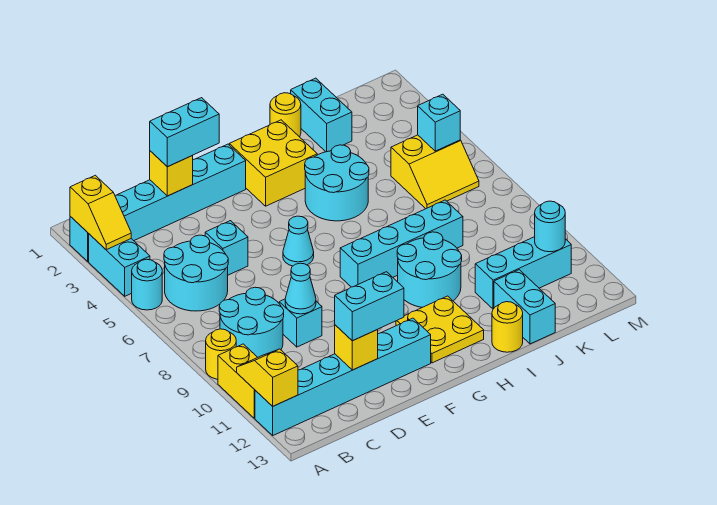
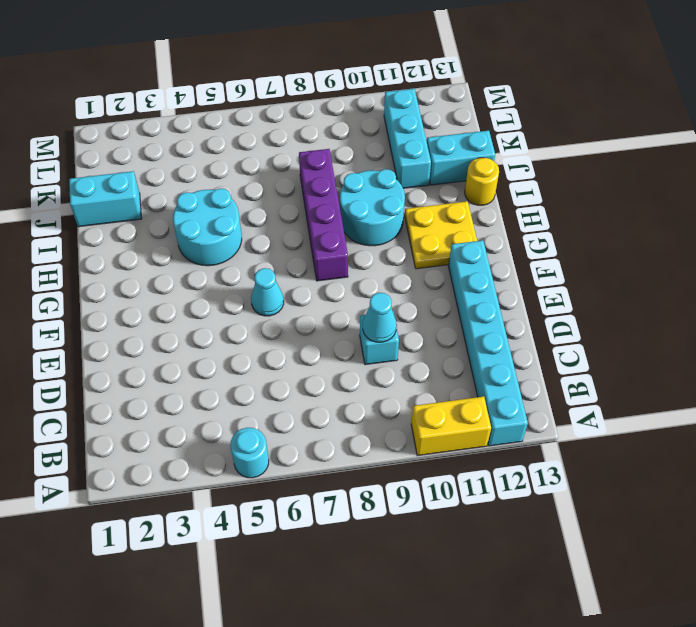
purple brick G8:J8 level 1 -> cyan brick G8:J8 level 1
none -> cyan brick A2:F2 level 1
none -> cyan brick A3:A4 level 1
none -> yellow round brick A9 level 1
none -> cyan round brick B5:C6 level 1

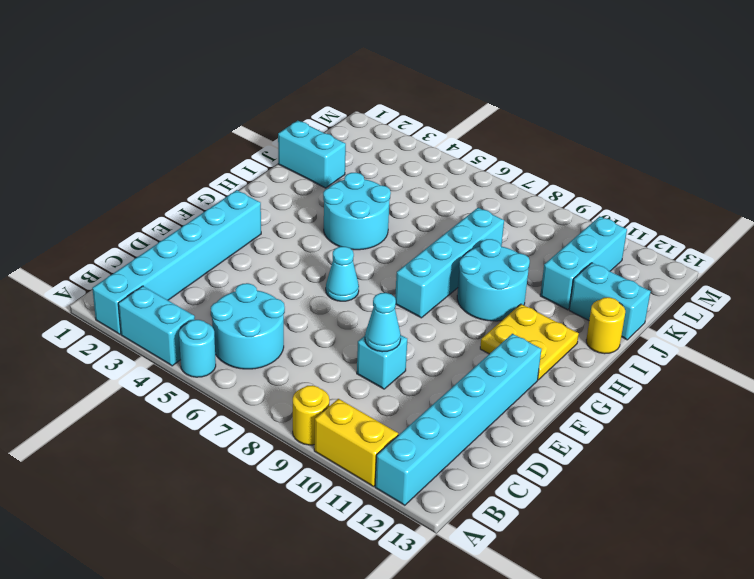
none -> cyan round brick B8:C9 level 1
none -> cyan brick D5 level 1
none -> yellow brick G2:H3 level 1
none -> yellow round brick I1 level 1

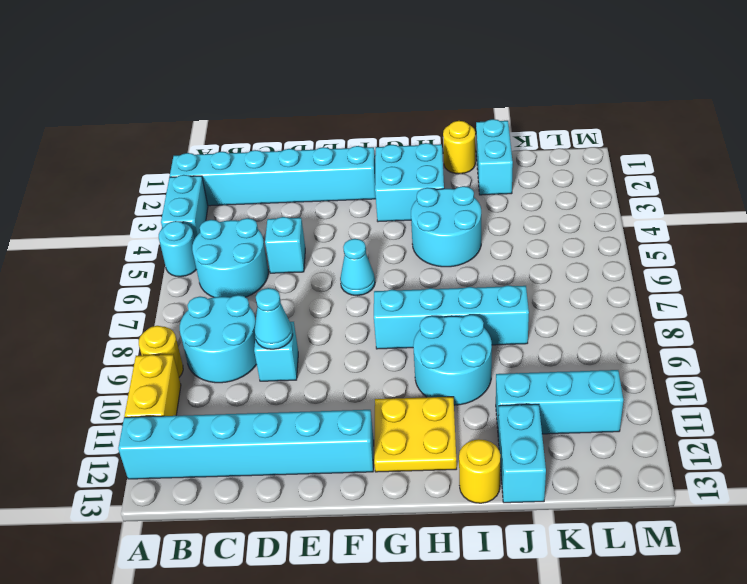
cyan brick G2:H3 level 1 -> yellow brick G2:H3 level 1
none -> yellow slope K5:L6 level 1 top 5
none -> yellow slope A2:A3 level 2 top 2
none -> yellow slope A11:A12 level 2 top 12
none -> yellow brick D2 level 2

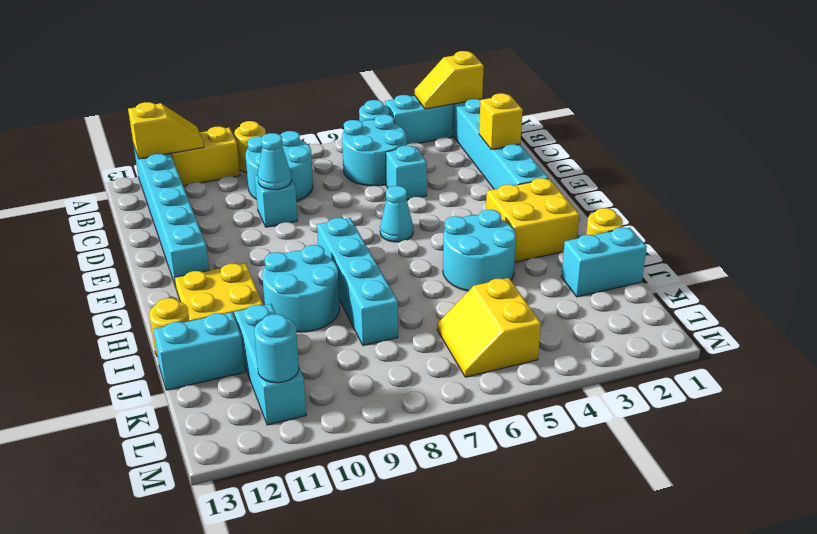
none -> yellow brick D12 level 2
none -> cyan brick L5 level 2
none -> cyan brick D2:E2 level 3
none -> cyan brick D12:E12 level 3

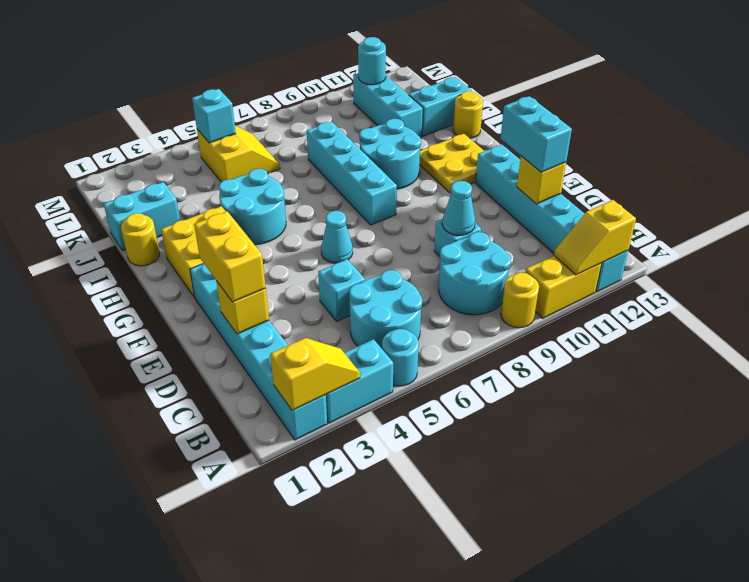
yellow brick D2:E2 level 3 -> cyan brick D2:E2 level 3

